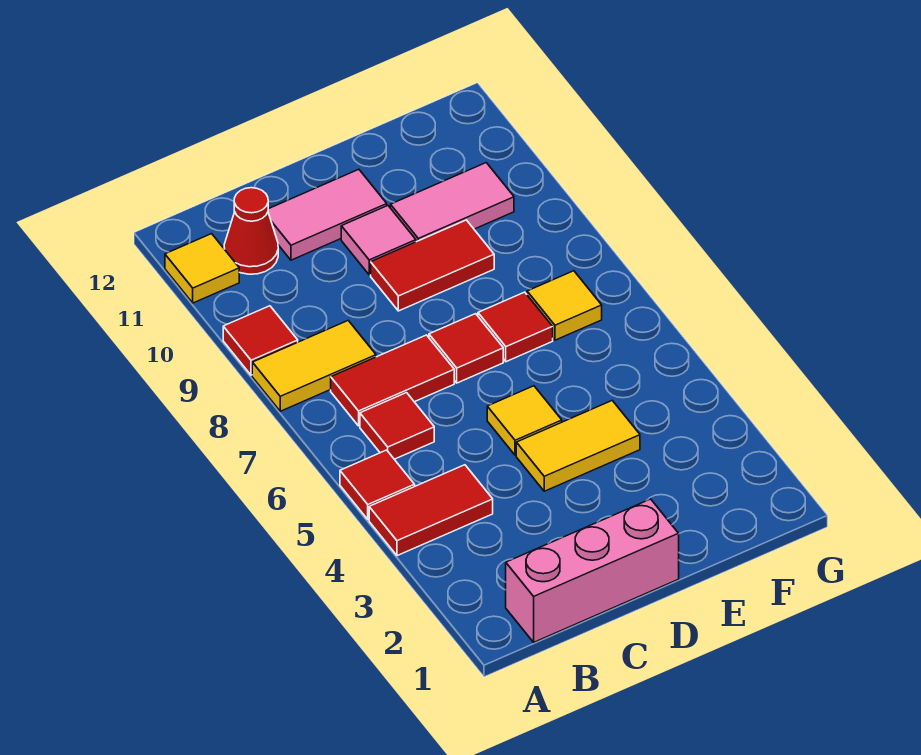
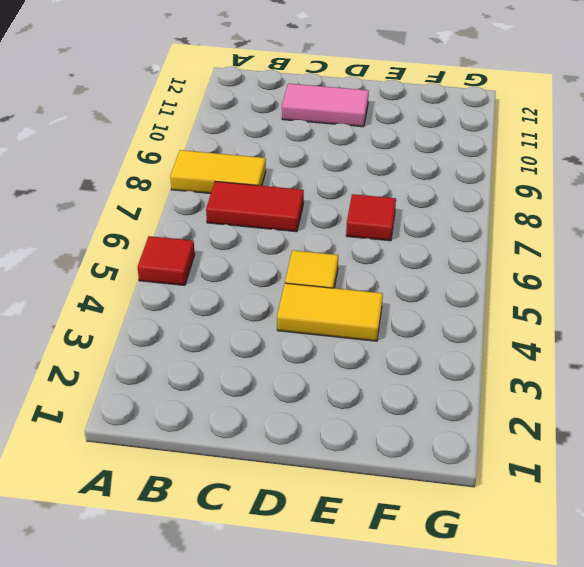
none -> red tile A4:B4 level 1
none -> red tile A9 level 1
none -> yellow tile A11 level 1

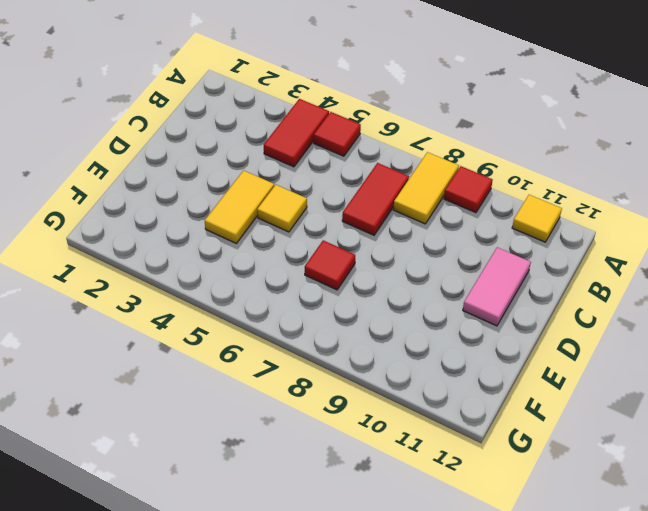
none -> pink brick B1:D1 level 1
none -> red tile B6 level 1
none -> red cone B11 level 1

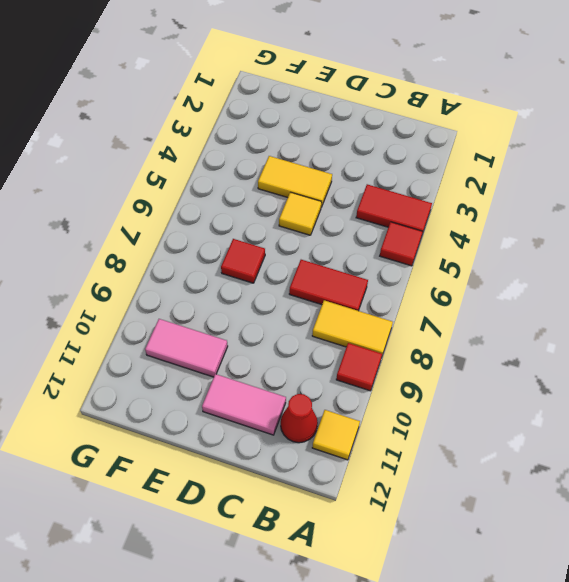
none -> pink brick B1:D1 level 1
none -> red tile B6 level 1
none -> red tile D7 level 1

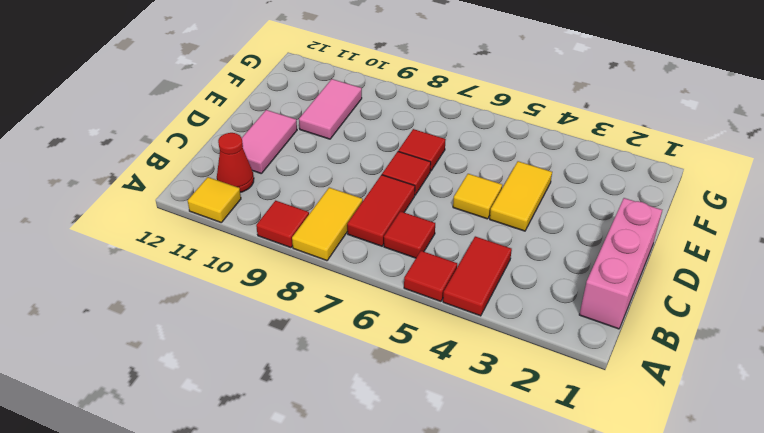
none -> red tile D9:E9 level 1
none -> pink tile D10 level 1
none -> yellow tile F7 level 1

